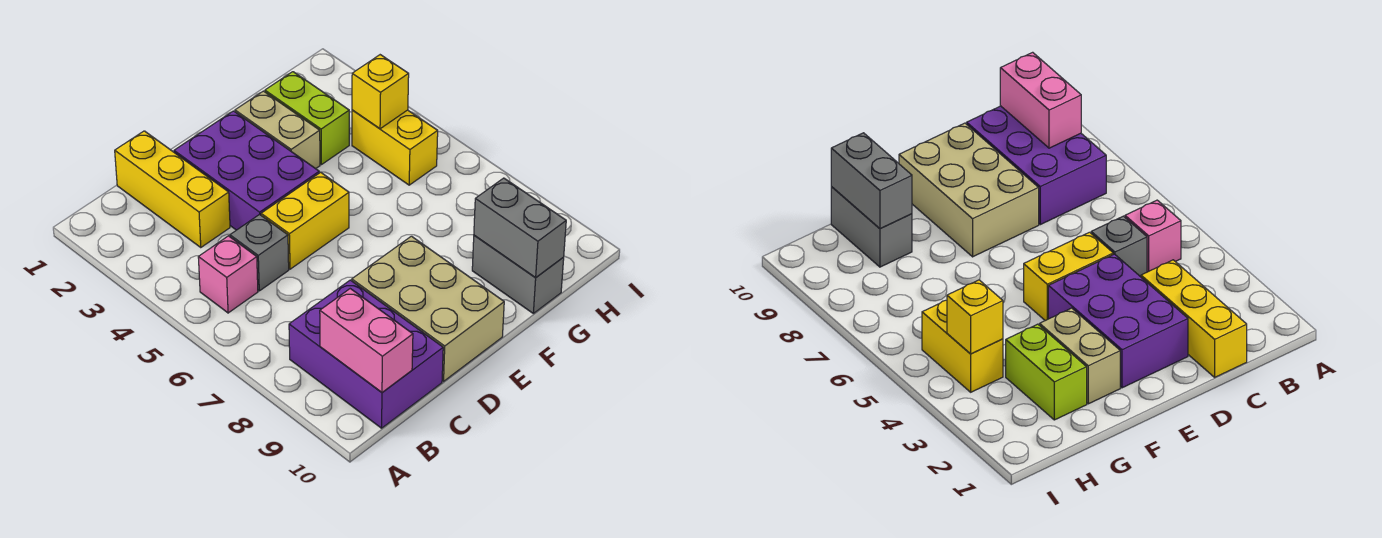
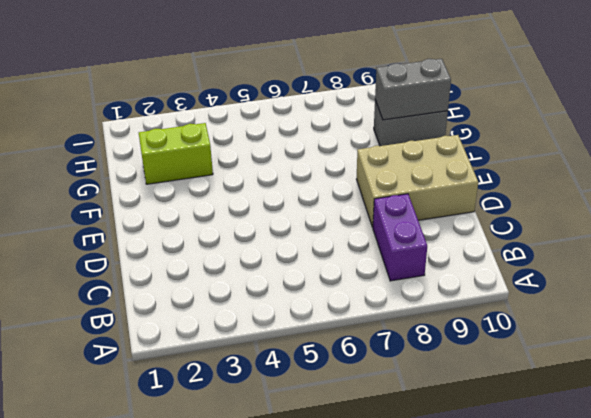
purple brick B8:C8 level 1 -> purple brick B8:C10 level 1
none -> pink brick B5 level 1
none -> yellow brick C1:C3 level 1
none -> grey brick C5 level 1

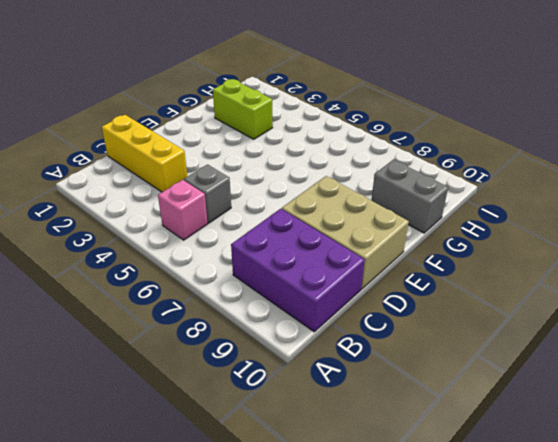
none -> purple brick D2:E4 level 1
none -> yellow brick D5:E5 level 1
none -> tan brick F2:F3 level 1

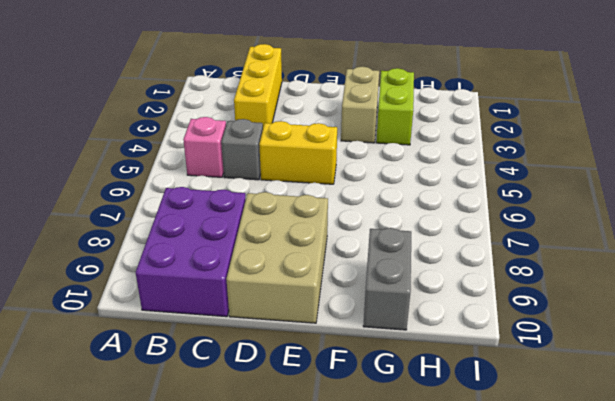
none -> purple brick D2:E4 level 1
none -> yellow brick H4:H5 level 1
none -> pink brick B9:B10 level 2

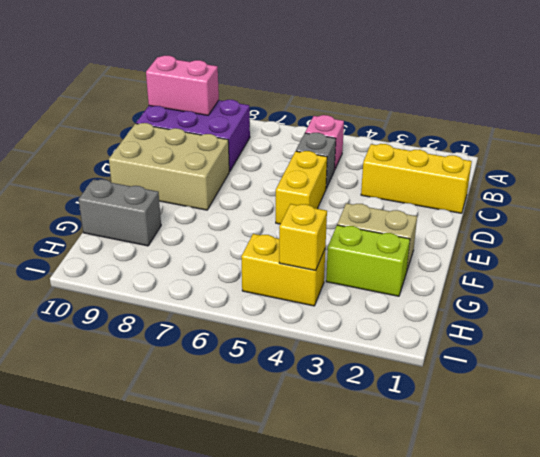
none -> purple brick D2:E4 level 1
none -> grey brick G9:G10 level 2

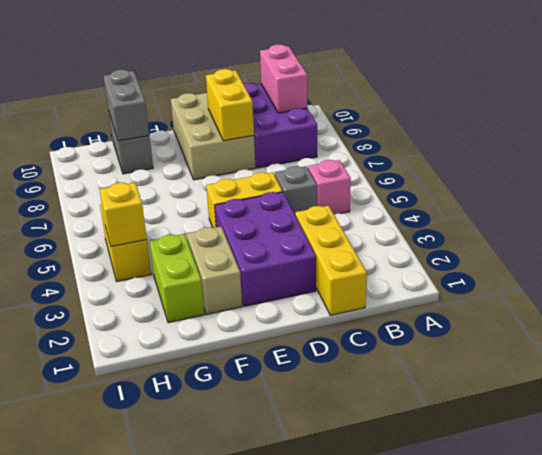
yellow brick D8:D9 level 2 -> none

